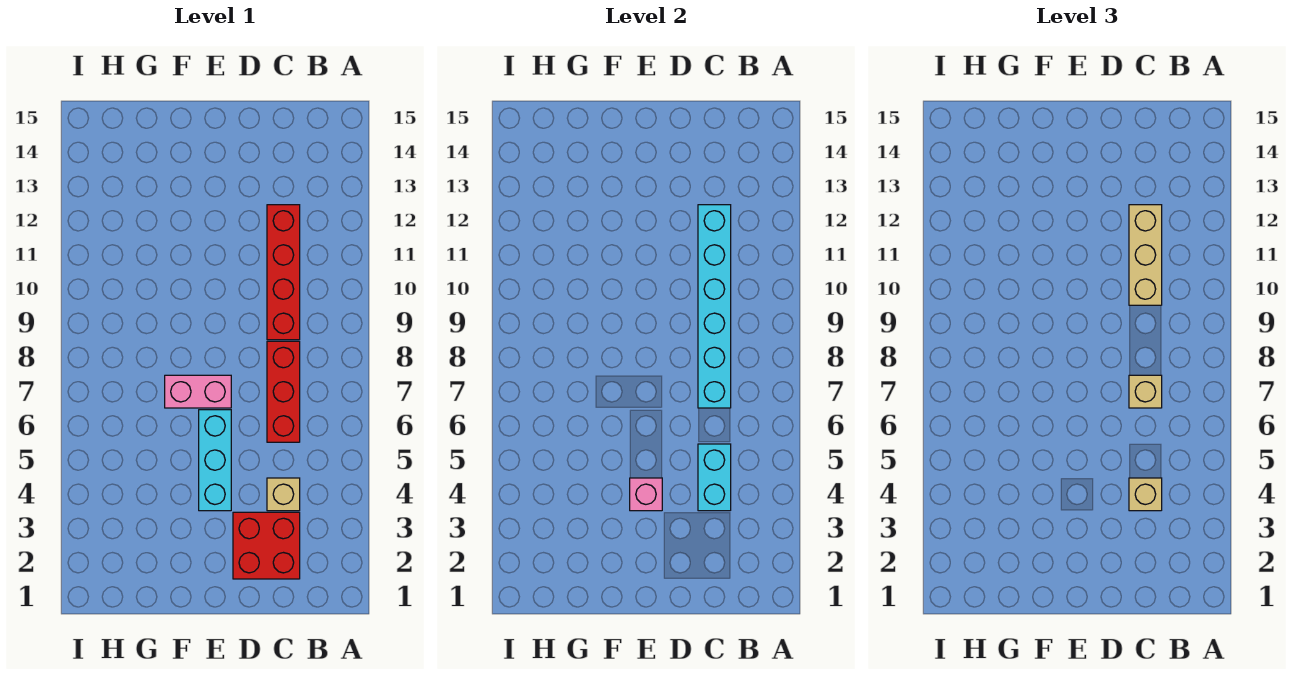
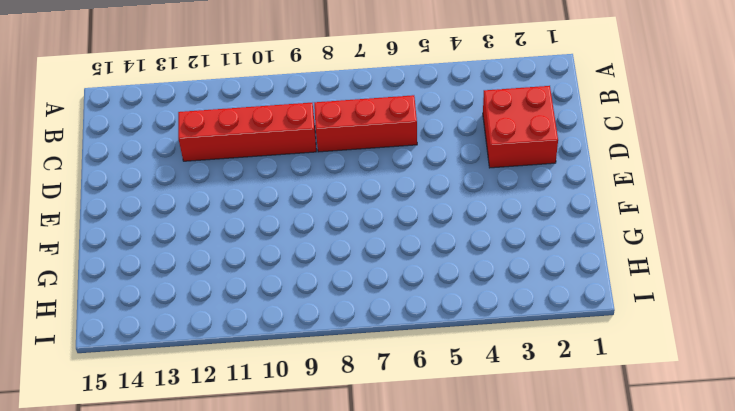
none -> tan brick C4 level 1
none -> cyan brick E4:E6 level 1
none -> pink brick E7:F7 level 1

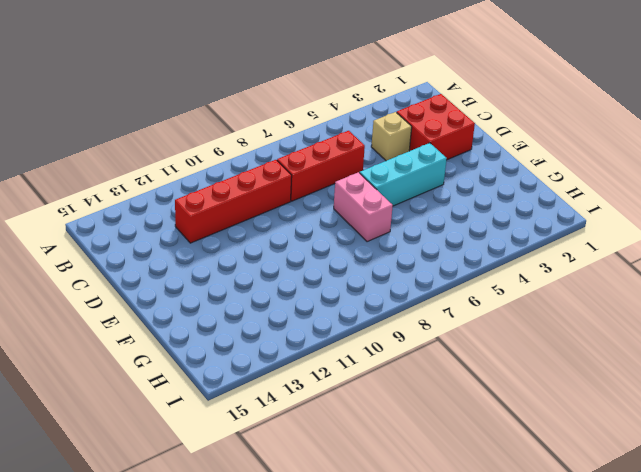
none -> cyan brick C4:C5 level 2
none -> cyan brick C7:C12 level 2
none -> pink brick E4 level 2

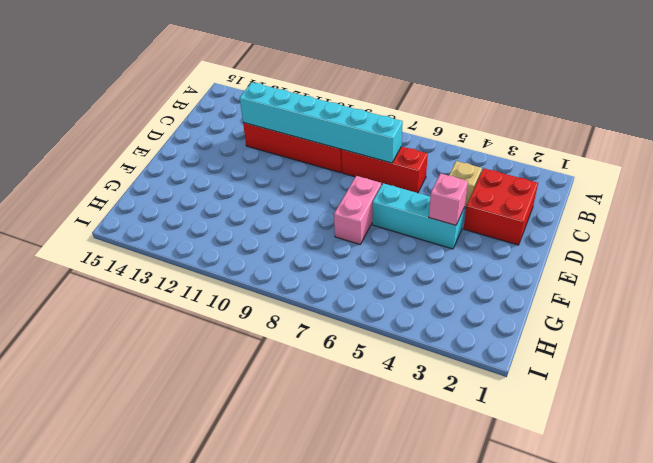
none -> cyan brick C4:C5 level 2
none -> tan brick C4 level 3
none -> tan brick C7 level 3

